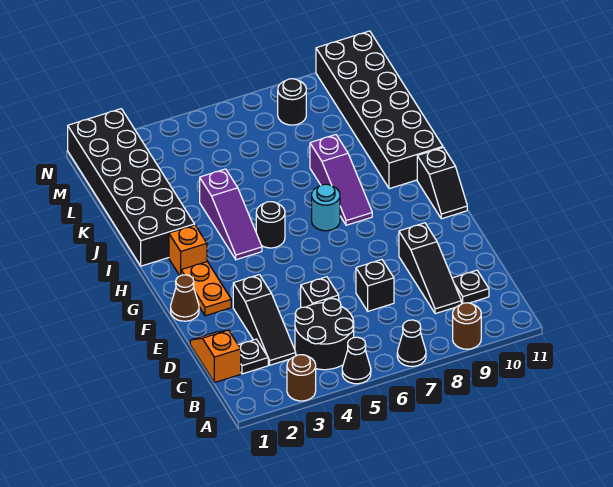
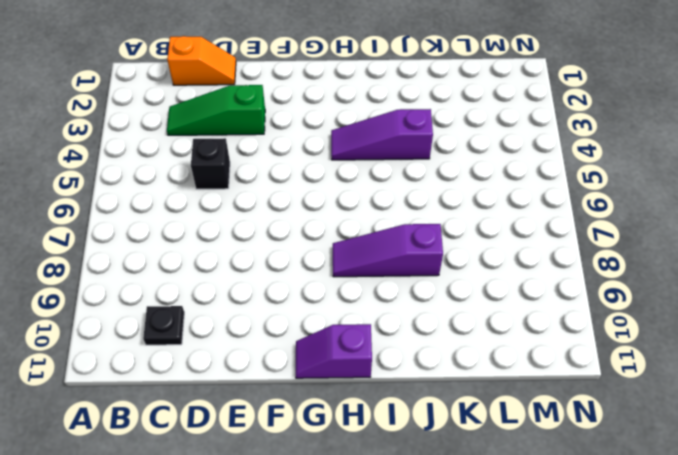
green slope C3:E3 level 1 top E -> black slope C3:E3 level 1 top E
purple slope G11:H11 level 1 top H -> black slope G11:H11 level 1 top H
none -> brown round brick A3 level 1
none -> black cone A5 level 1
none -> black cone A7 level 1

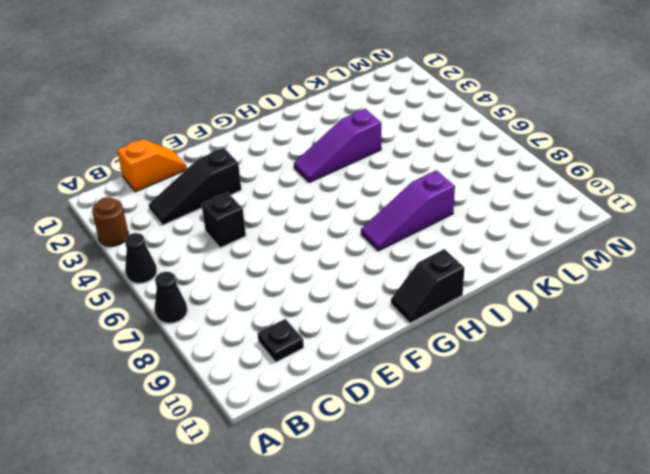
none -> brown round brick A9 level 1
none -> black round brick B4:C5 level 1
none -> black plate C2 level 1

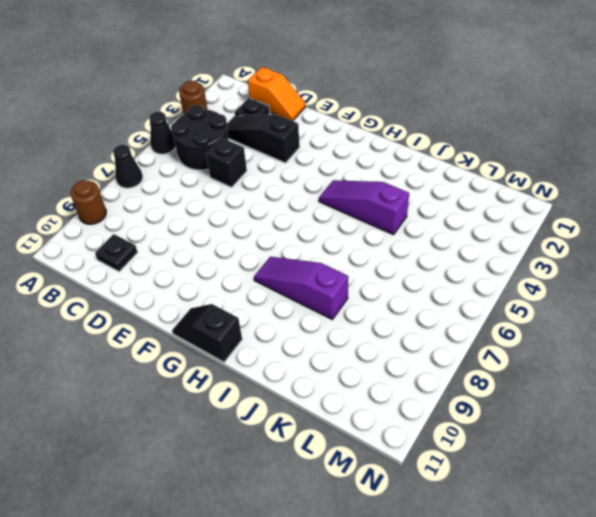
none -> black slope C9:E9 level 1 top E
none -> black brick D7 level 1
none -> brown cone F1 level 1

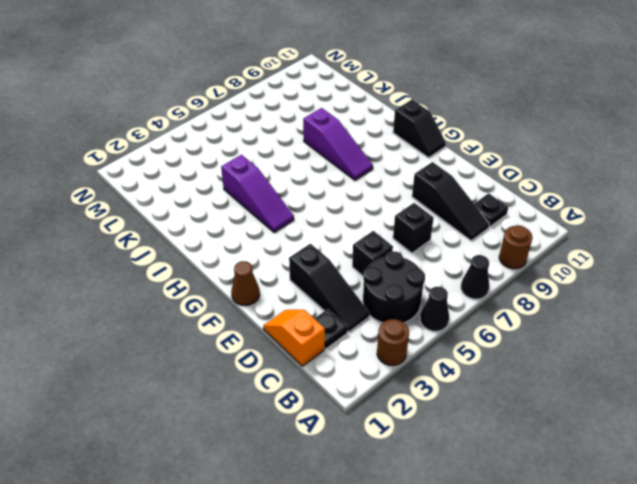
none -> orange plate F2:G2 level 1
none -> orange brick H2 level 1
none -> black round brick H5 level 1

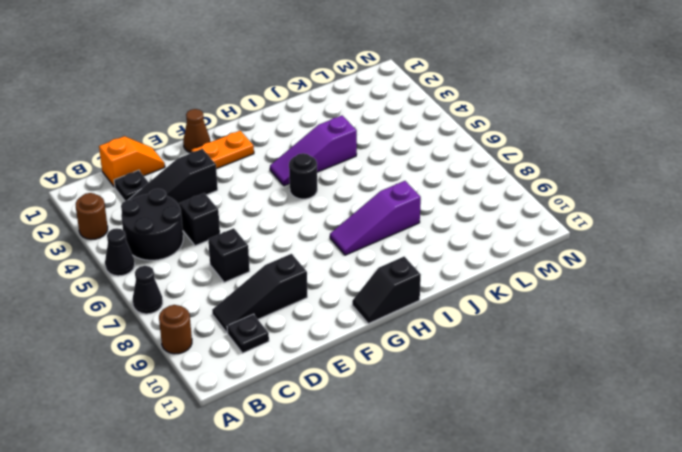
none -> orange brick H2 level 1
none -> cyan round brick H7 level 1
none -> black brick I1:N2 level 1

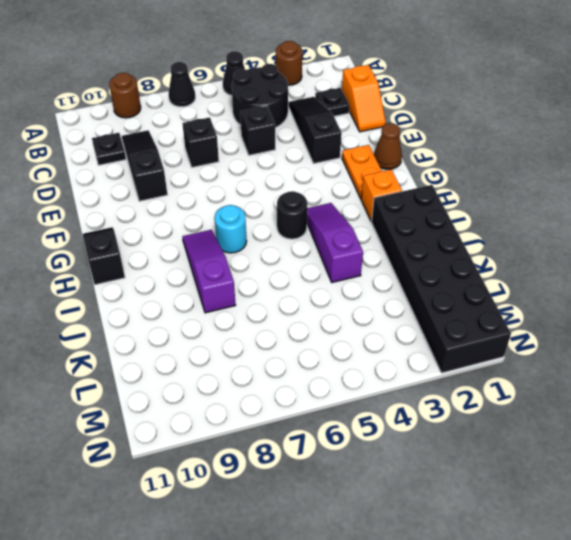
none -> black brick I10:N11 level 1
none -> black round brick M8 level 1

